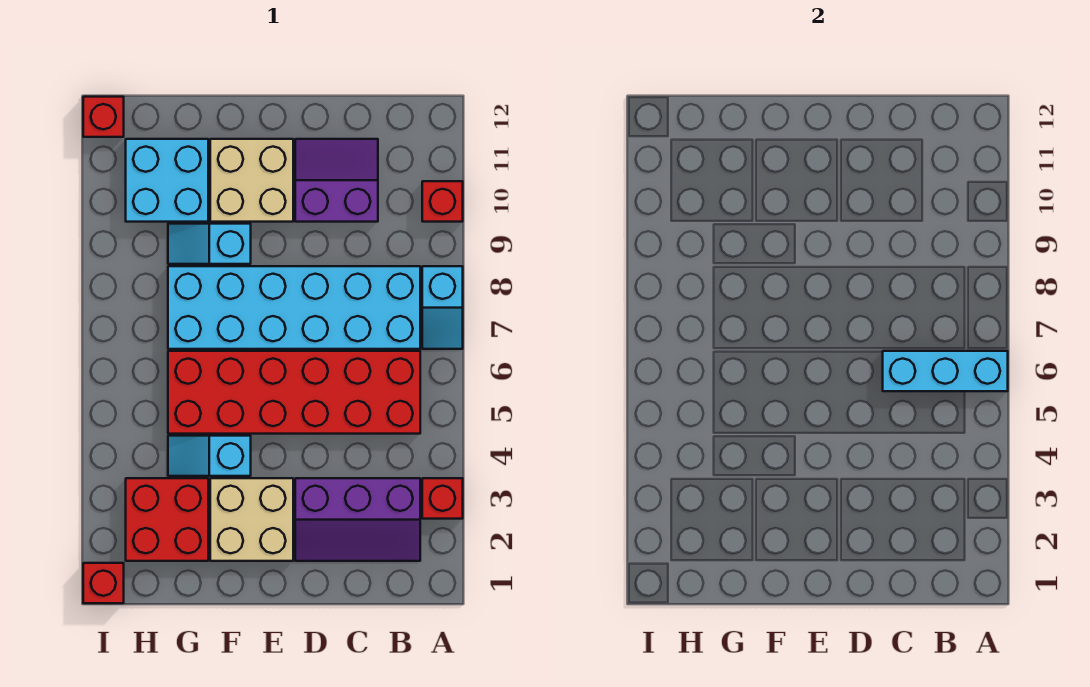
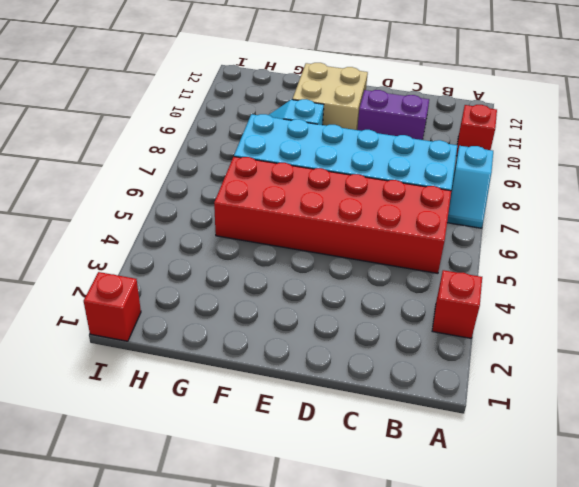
none -> purple slope B2:D3 level 1 top 3
none -> tan brick E2:F3 level 1
none -> cyan slope F4:G4 level 1 top F

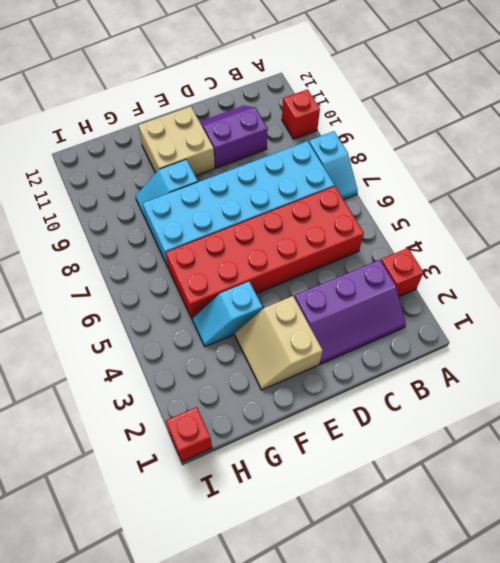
tan slope E2:F3 level 1 top E -> tan brick E2:F3 level 1
none -> red brick G2:H3 level 1
none -> cyan brick G10:H11 level 1
none -> red brick I12 level 1

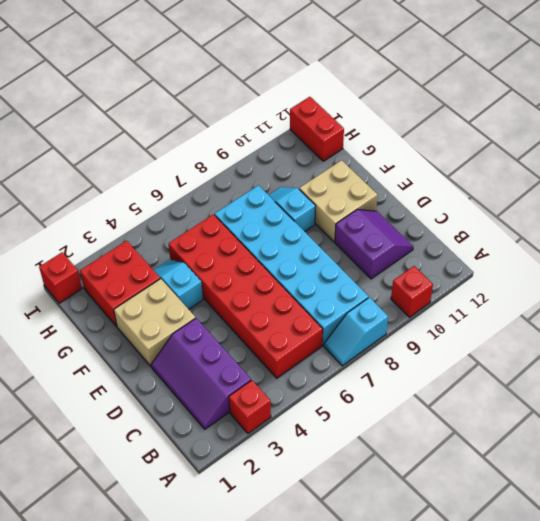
red brick H12:I12 level 1 -> red brick I12 level 1
none -> cyan brick G10:H11 level 1
none -> cyan brick A6:C6 level 2

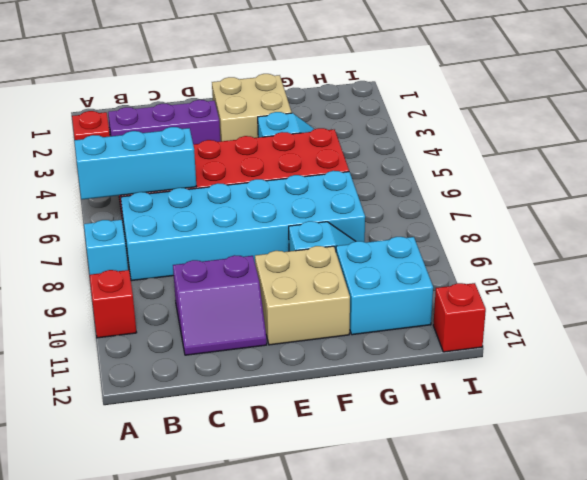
none -> red brick G2:H3 level 1
none -> red brick I1 level 1

